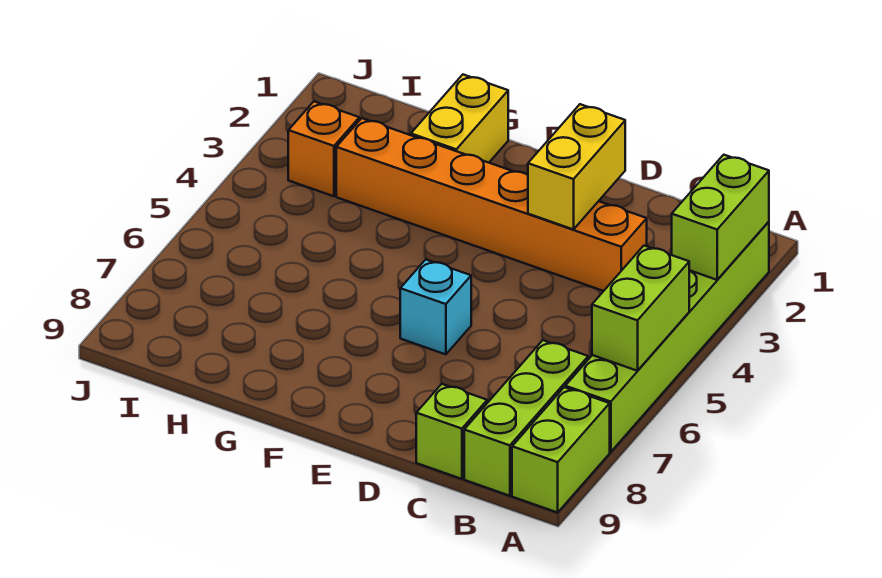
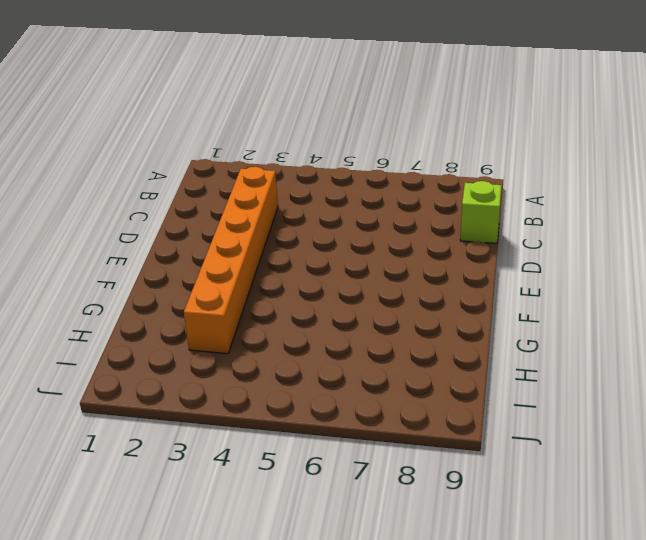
none -> lime brick A2:A7 level 1
none -> lime brick A8:A9 level 1

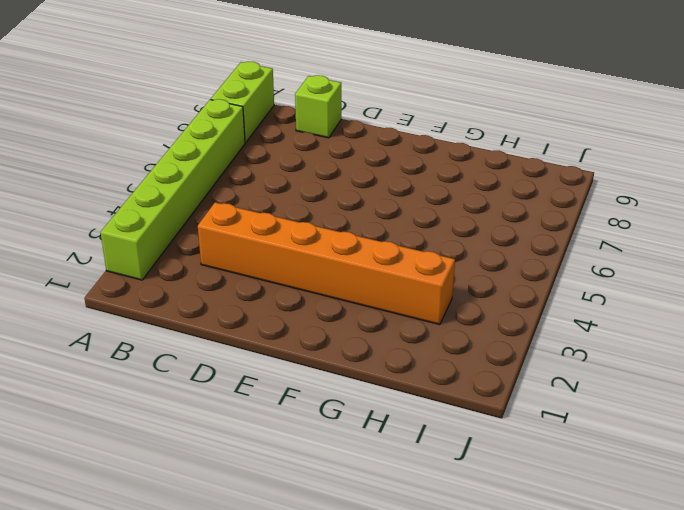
none -> lime brick B7:B9 level 1
none -> cyan brick E6 level 1

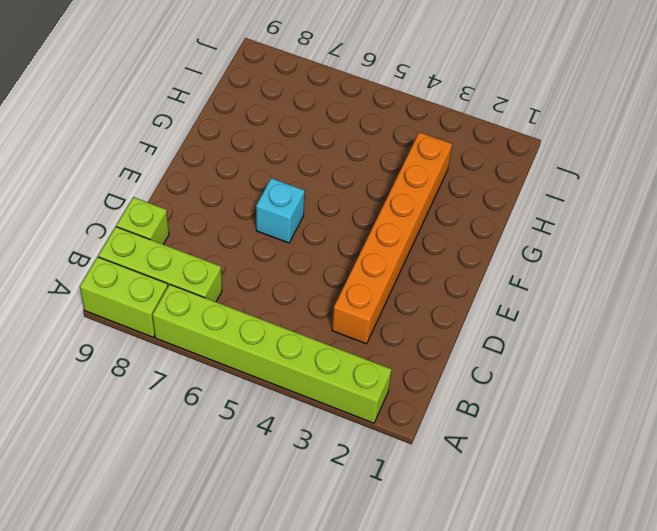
none -> yellow brick G1:G2 level 1
none -> orange brick I3 level 1

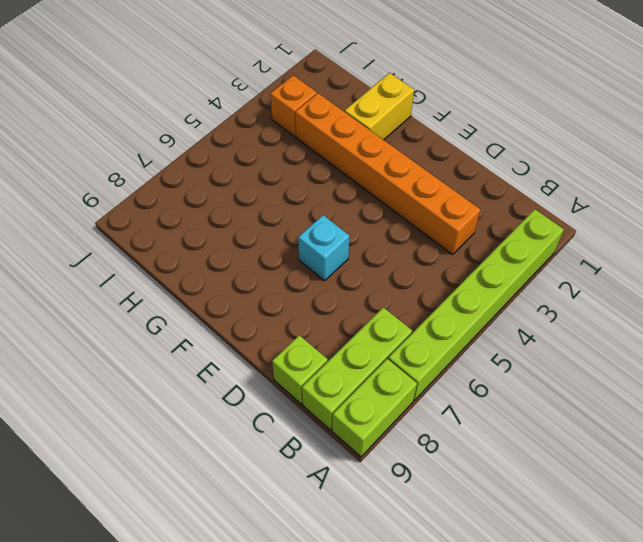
none -> lime brick A2:A3 level 2
none -> lime brick A5:A6 level 2

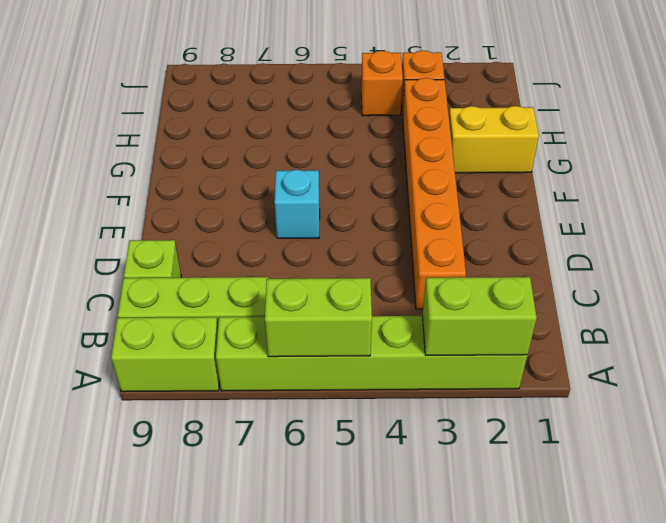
orange brick I4 level 1 -> none
none -> yellow brick D2:D3 level 2

